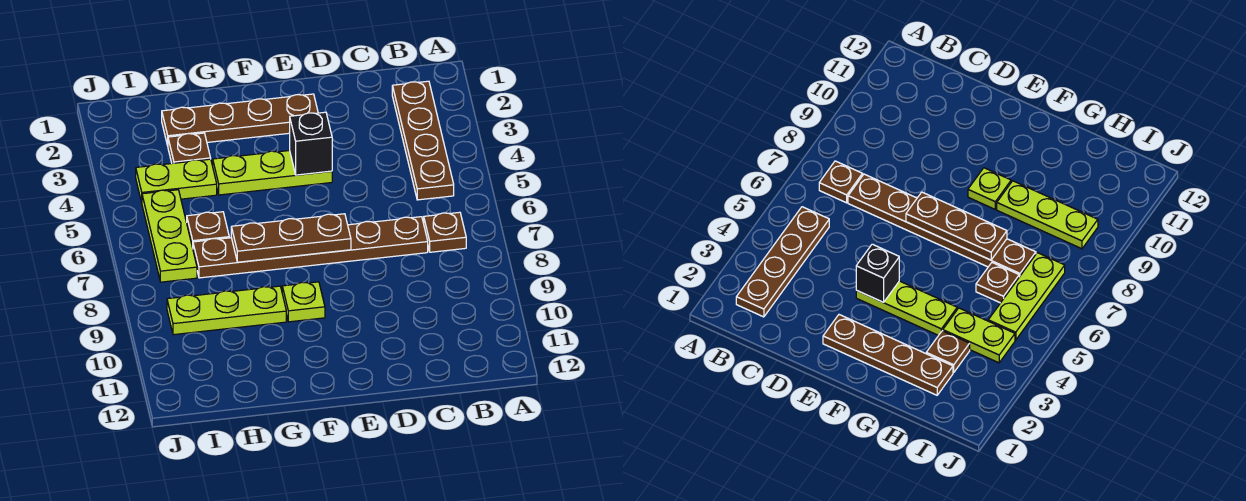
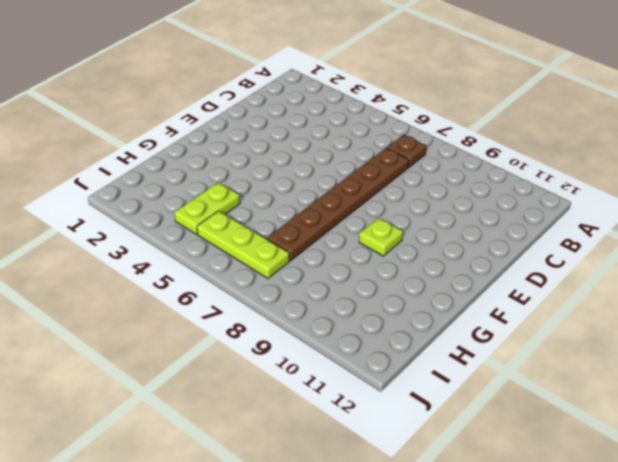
none -> brown plate B2:B5 level 1
none -> brown plate E2:H2 level 1
none -> lime plate E4:G4 level 1

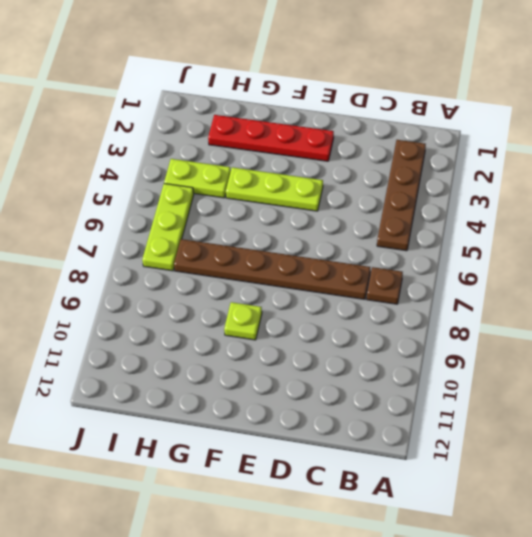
red plate E2:H2 level 1 -> brown plate E2:H2 level 1
none -> lime plate G9:I9 level 1
none -> brown plate H3 level 1
none -> brown plate H6 level 1

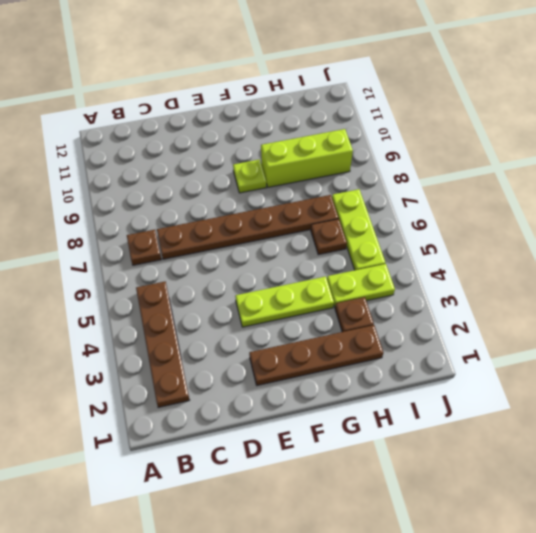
lime brick G9:I9 level 1 -> lime plate G9:I9 level 1
none -> black brick E4 level 2
none -> brown plate E7:G7 level 2

